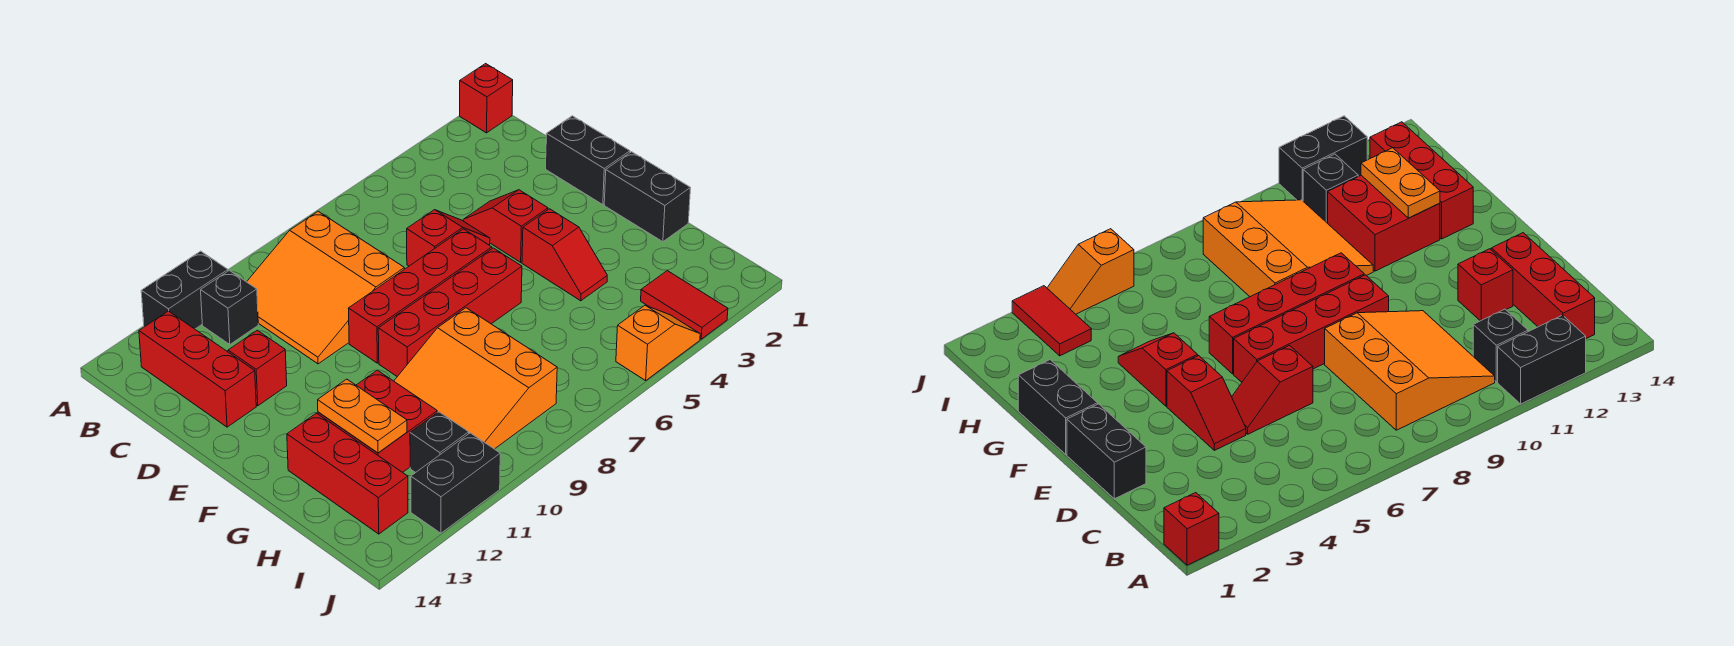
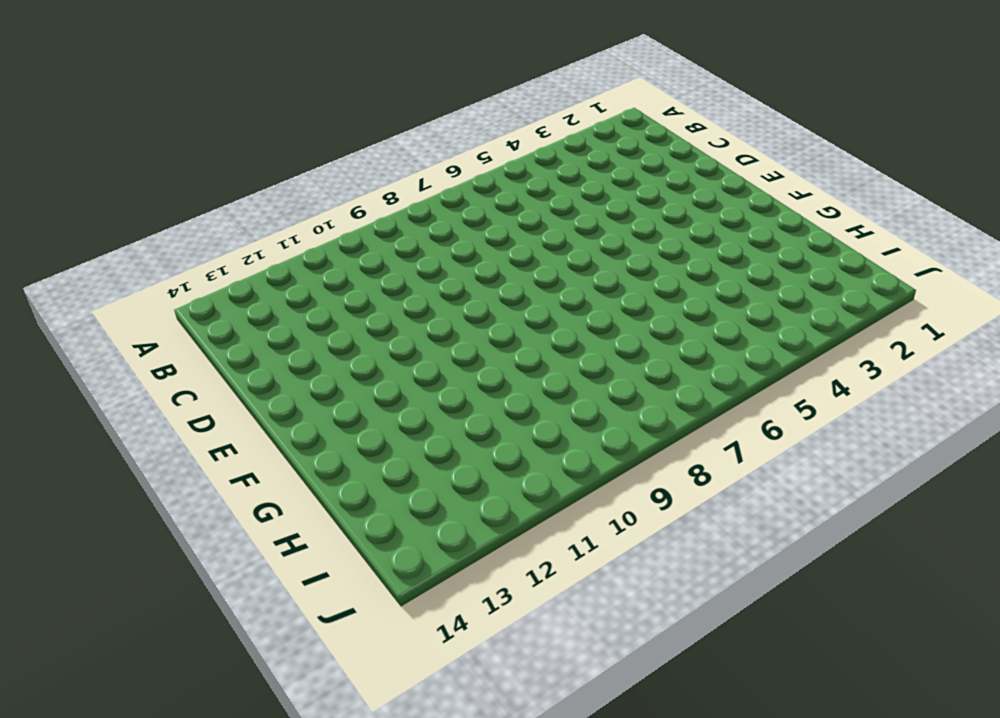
none -> red brick A1 level 1
none -> black brick A11:A12 level 1
none -> orange slope B8:D10 level 1 top 8

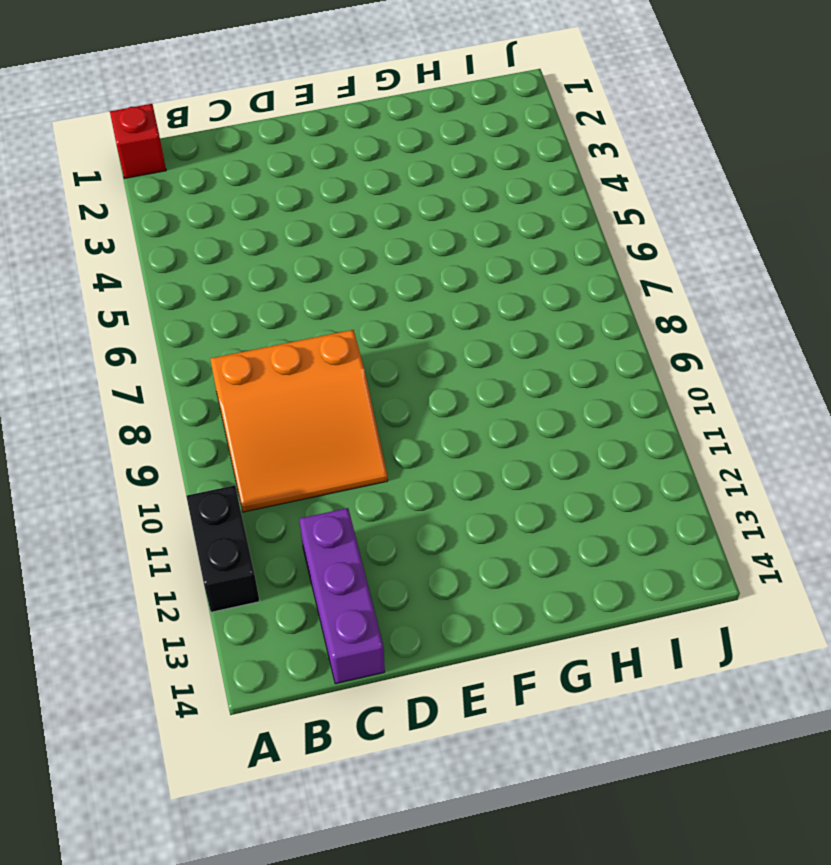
purple brick C12:C14 level 1 -> red brick B13:D13 level 1
none -> black brick B11 level 1
none -> black brick D1:E1 level 1
none -> red slope D4:E4 level 1 top E

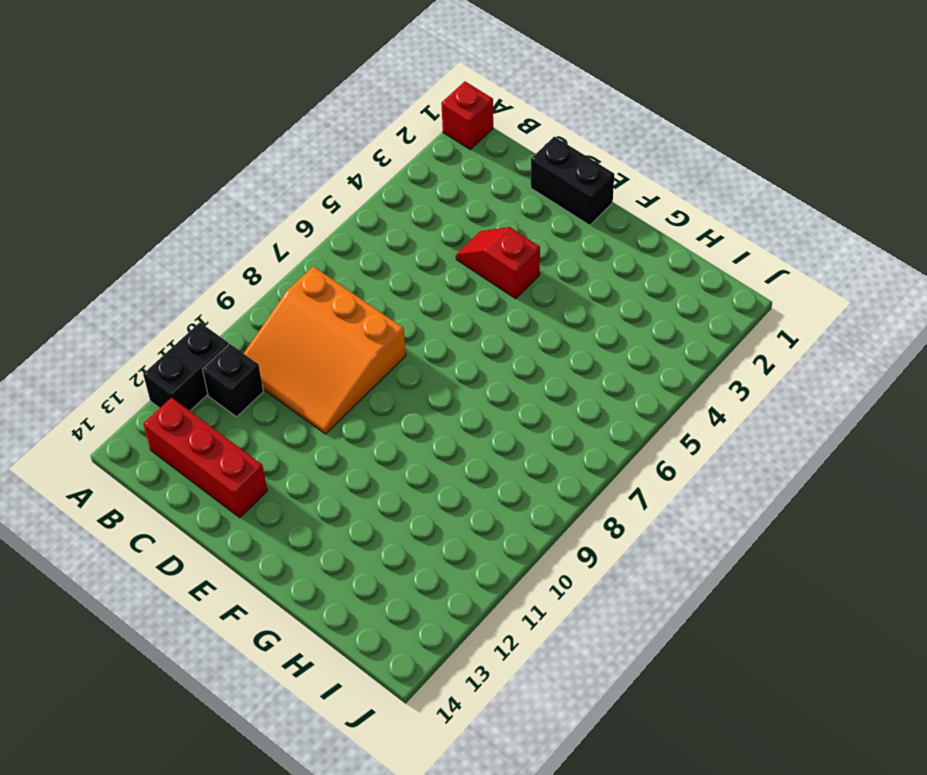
none -> red slope D5:D6 level 1 top 6
none -> red brick D12 level 1
none -> red brick E6:E9 level 1

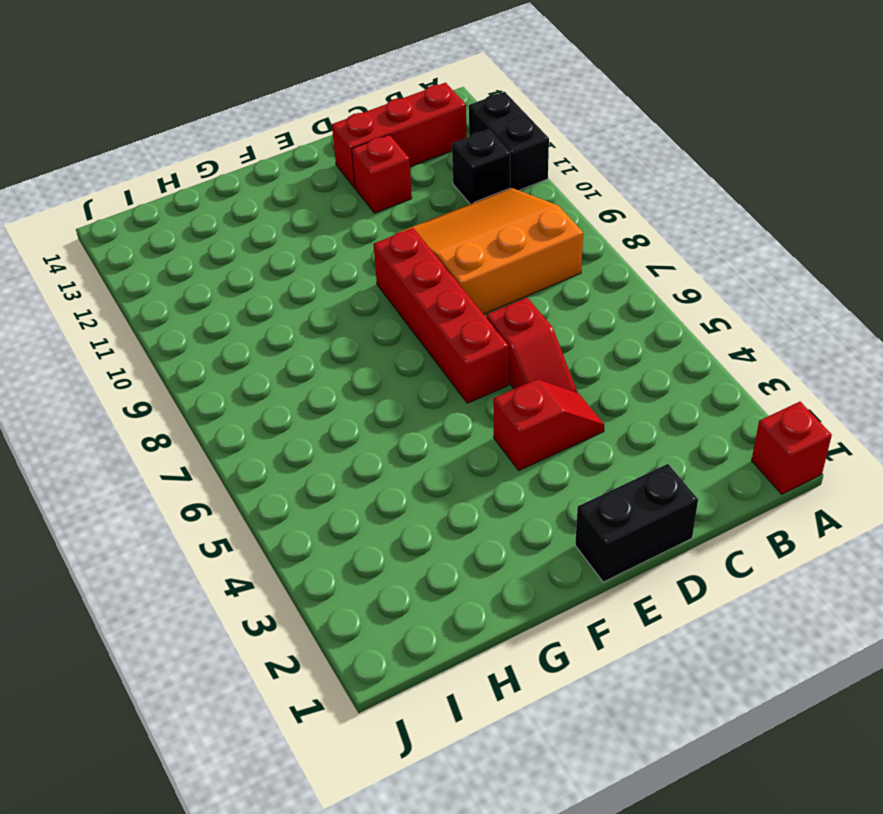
none -> black brick F1:G1 level 1
none -> red slope F4:G4 level 1 top F
none -> red brick F6:F9 level 1

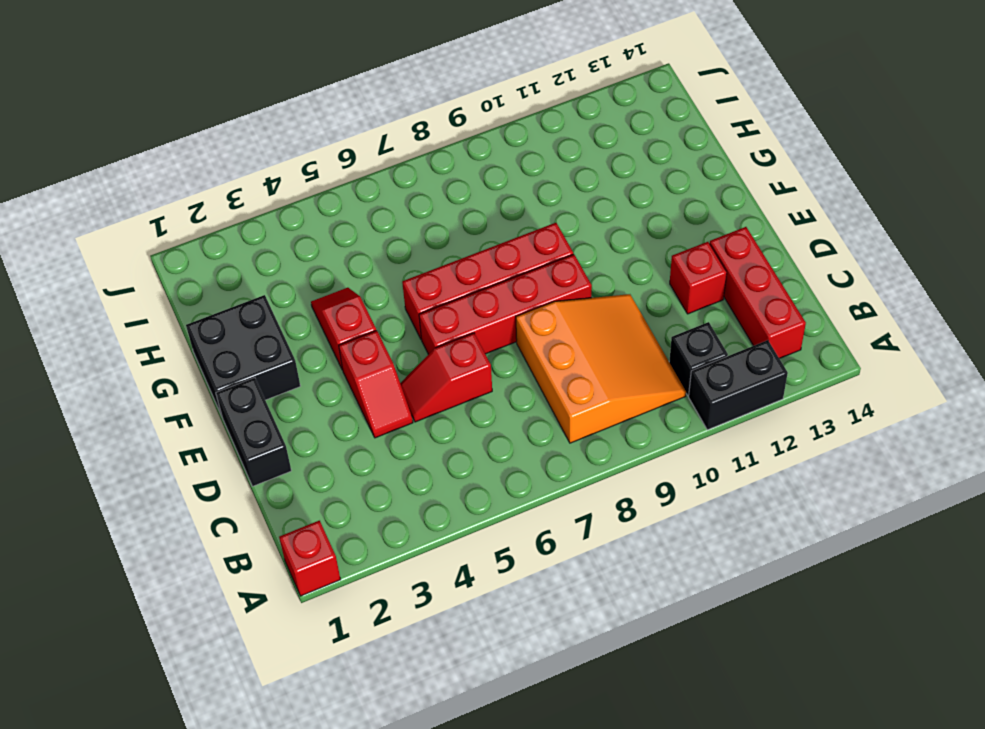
black brick F1:G2 level 1 -> black brick F1:G1 level 1
none -> orange slope G8:I10 level 1 top 8
none -> red brick G11:H12 level 1
none -> red brick G13:I13 level 1

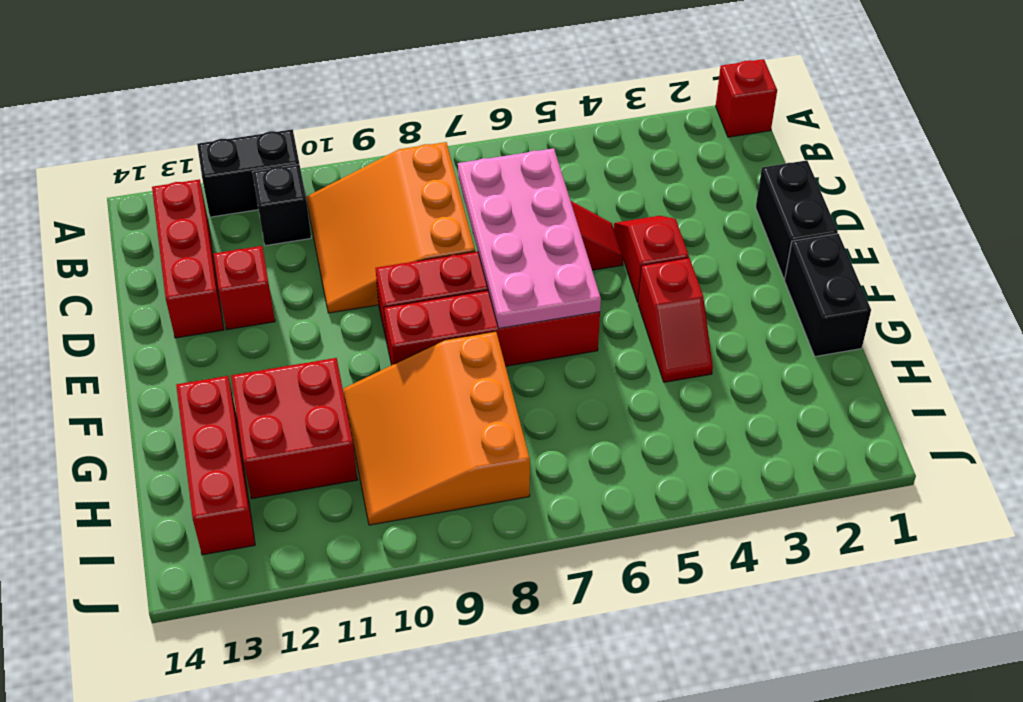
pink plate C6:F7 level 2 -> none
none -> red tile I3:J3 level 1
none -> black brick I11 level 1
none -> orange slope J4:J5 level 1 top 5

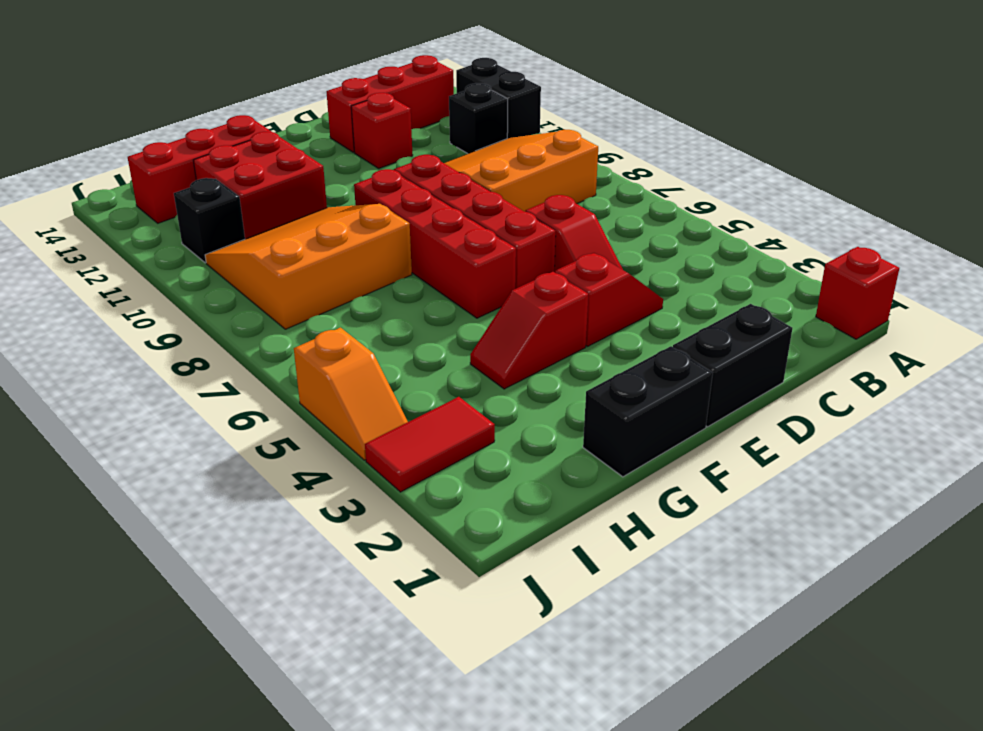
none -> black brick J11:J12 level 1
none -> orange plate G12:H12 level 2

